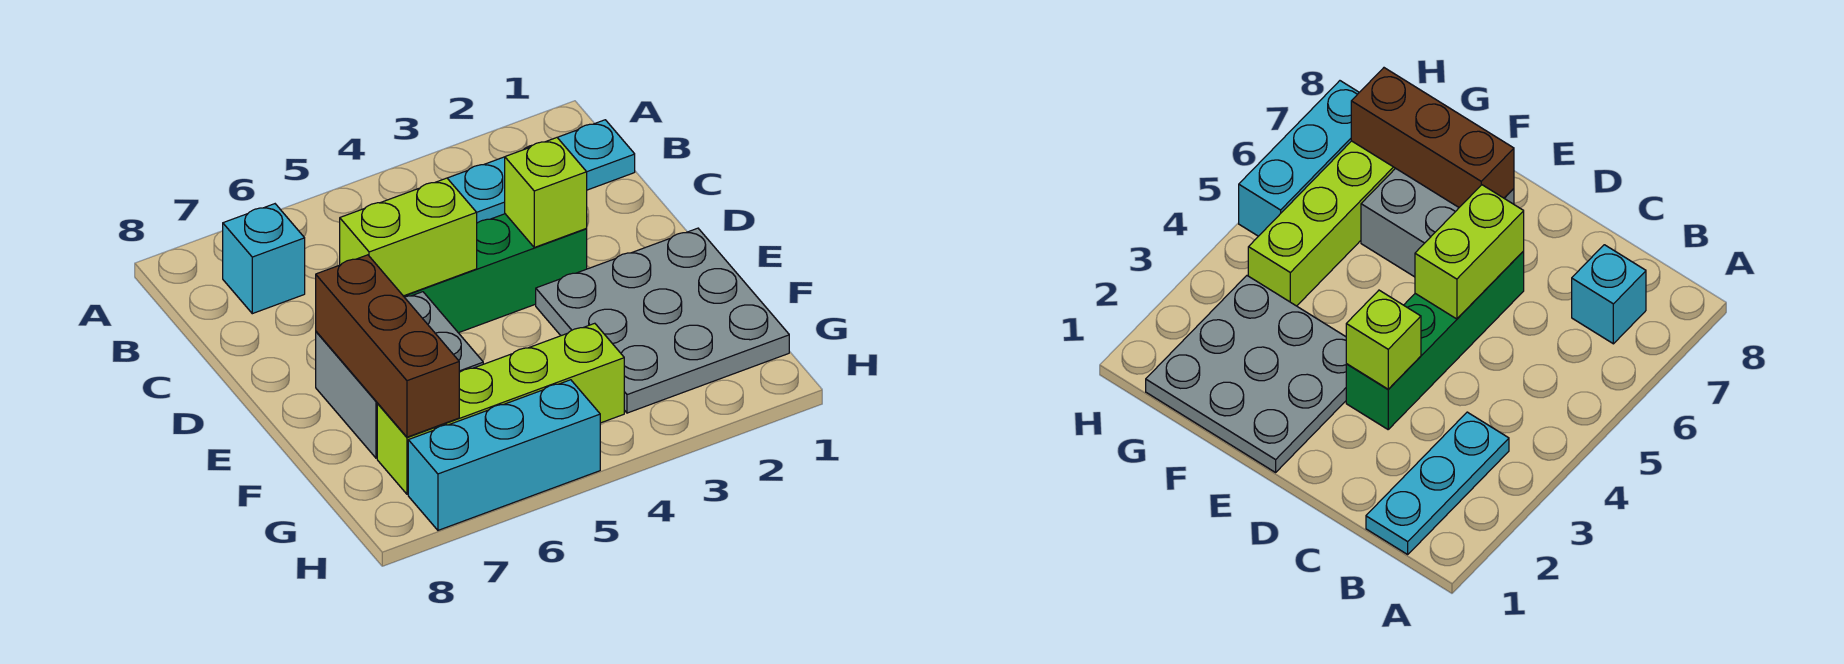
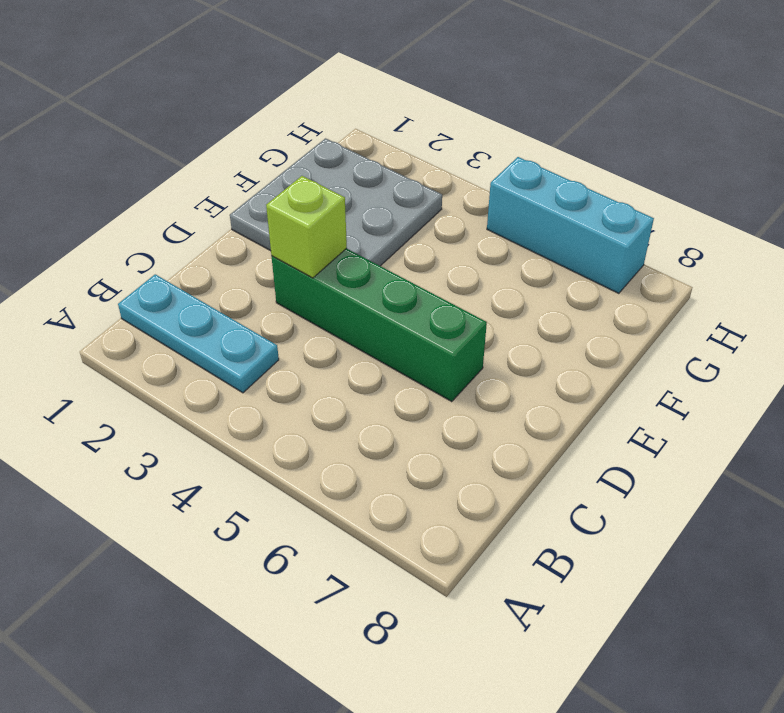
none -> cyan brick B7 level 1
none -> grey brick E6:F7 level 1

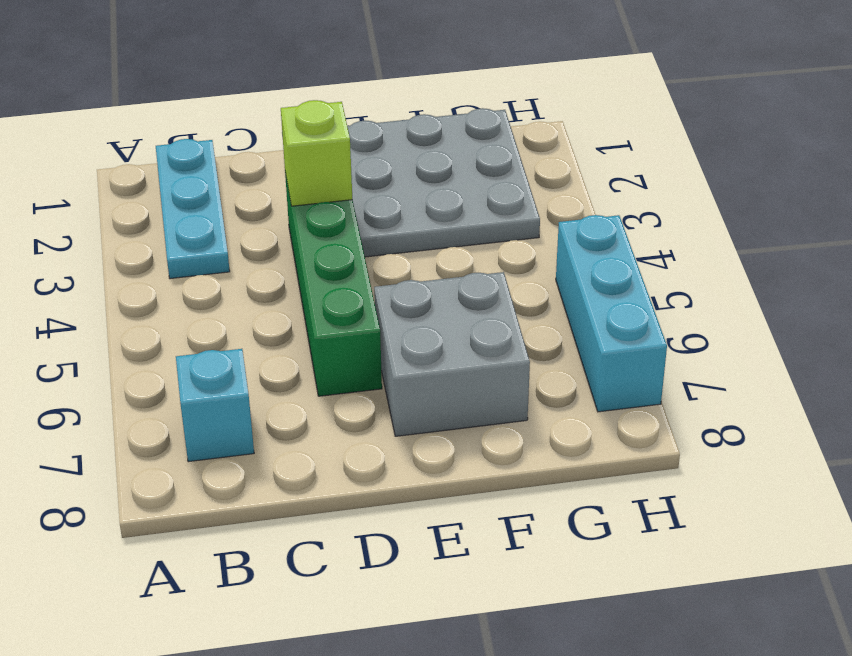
none -> lime brick G4:G7 level 1
none -> lime brick D5:D6 level 2

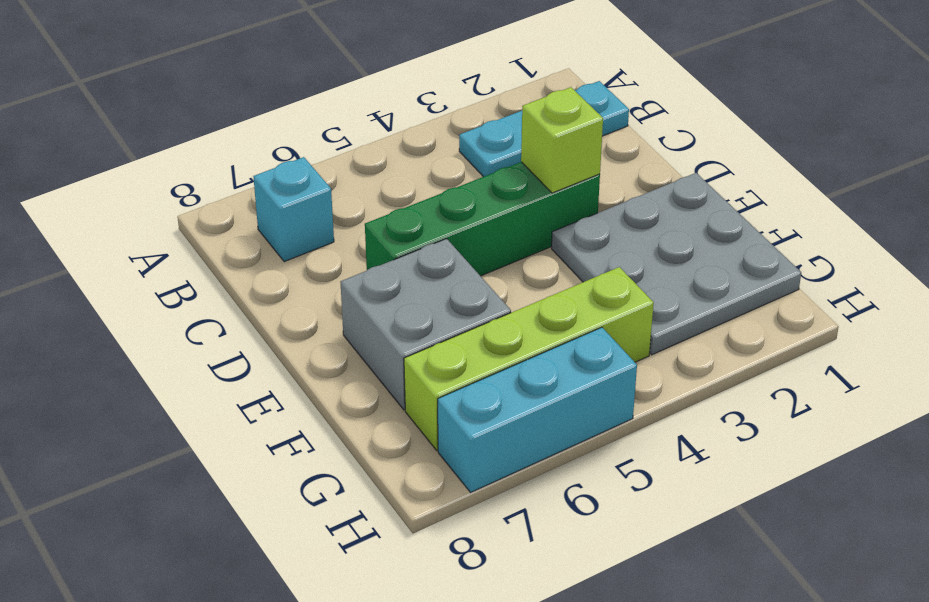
none -> lime brick D5:D6 level 2
none -> brown brick E7:G7 level 2

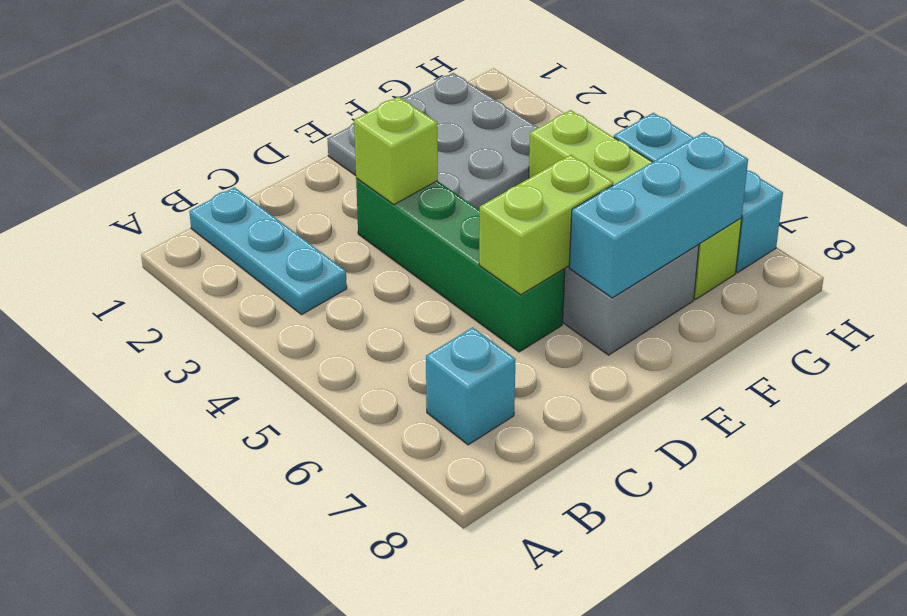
lime brick D6:E6 level 2 -> lime brick D5:D6 level 2
cyan brick E7:G7 level 2 -> brown brick E7:G7 level 2

